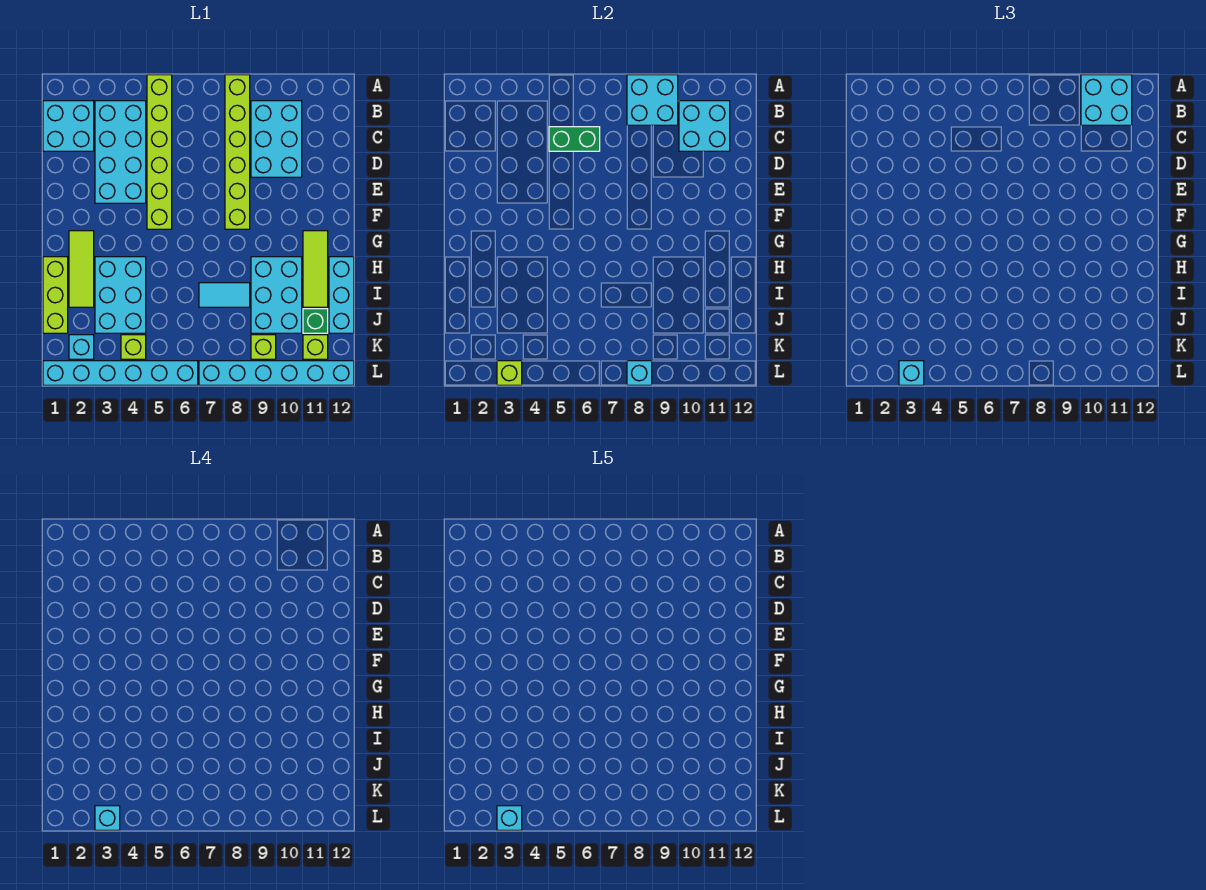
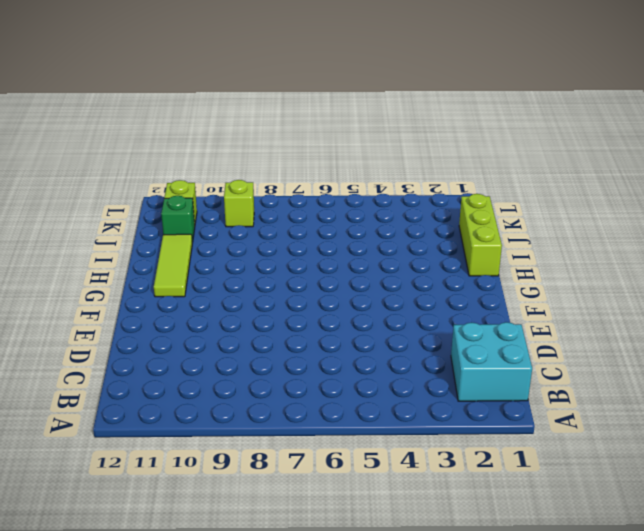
none -> lime brick A5:F5 level 1
none -> lime brick A8:F8 level 1
none -> cyan brick B3:E4 level 1

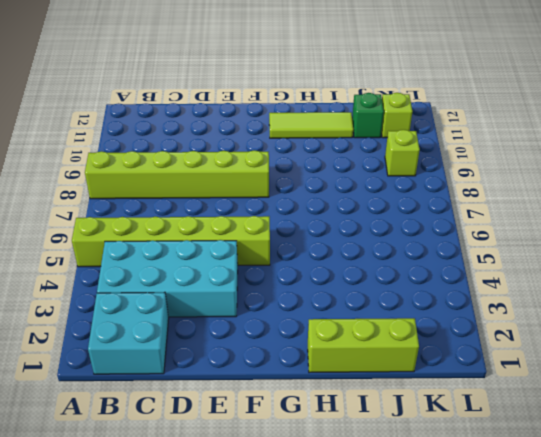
none -> cyan brick B9:D10 level 1
none -> lime tile G2:I2 level 1
none -> cyan brick H3:J4 level 1

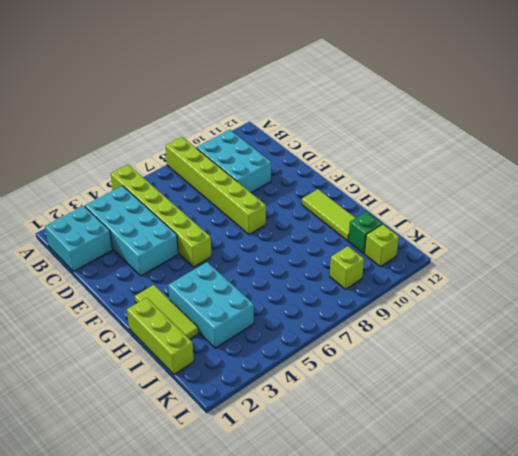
none -> cyan brick H9:J10 level 1
none -> cyan brick H12:J12 level 1
none -> cyan tile I7:I8 level 1

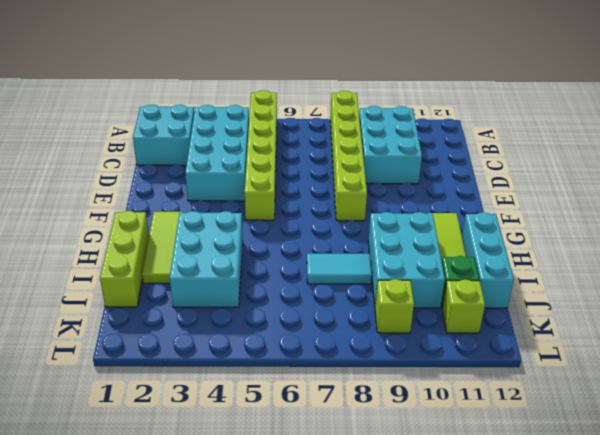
none -> cyan brick K2 level 1
none -> lime brick K4 level 1
none -> cyan brick L1:L6 level 1

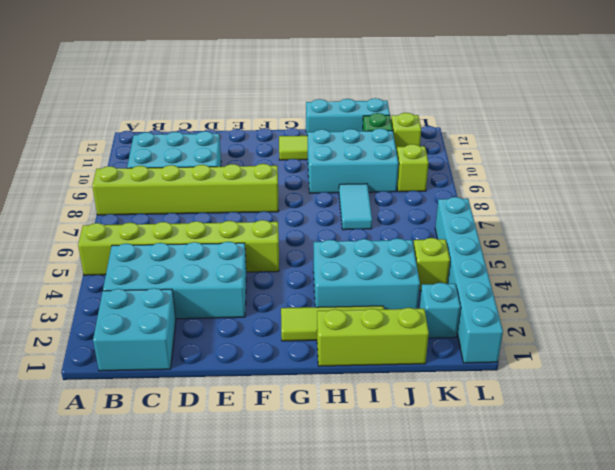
none -> cyan brick L7:L12 level 1
none -> cyan brick A8:B9 level 2
none -> cyan brick B10:C11 level 2

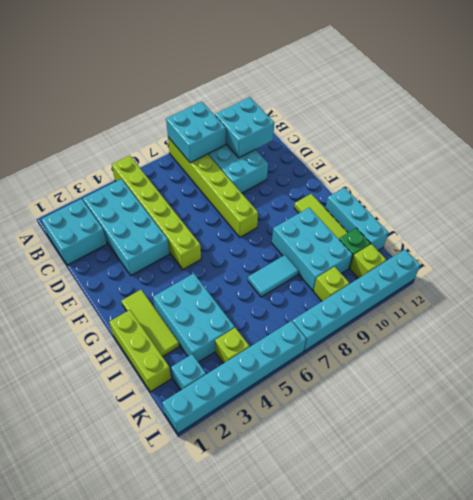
none -> green brick C5:C6 level 2
none -> lime brick L3 level 2
none -> cyan brick L8 level 2

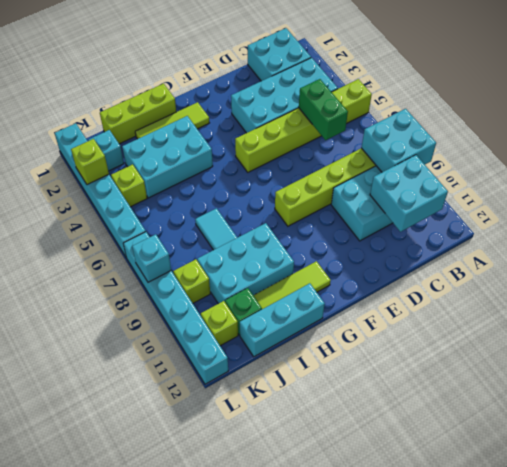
none -> cyan brick A10:B11 level 3
none -> cyan brick L3 level 3
none -> cyan brick L3 level 4

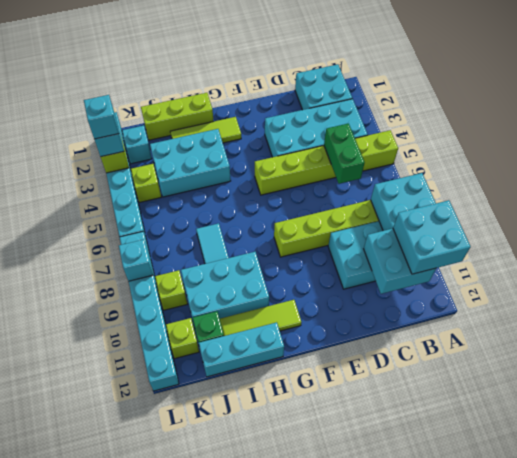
none -> cyan brick L3 level 5

